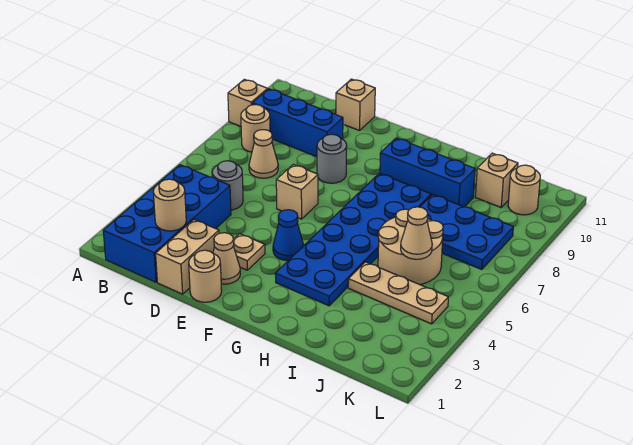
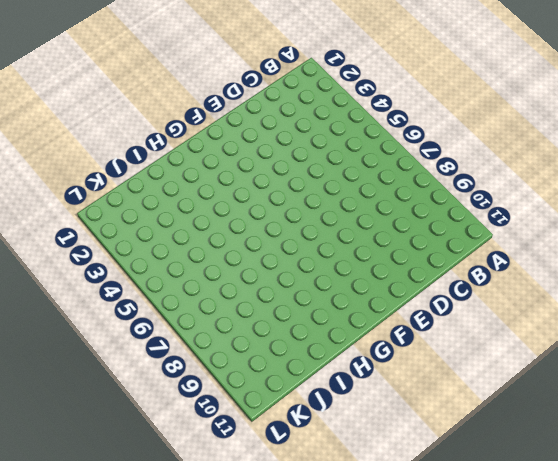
none -> tan brick A9 level 1
none -> blue brick B1:C4 level 1
none -> tan round brick B8 level 1

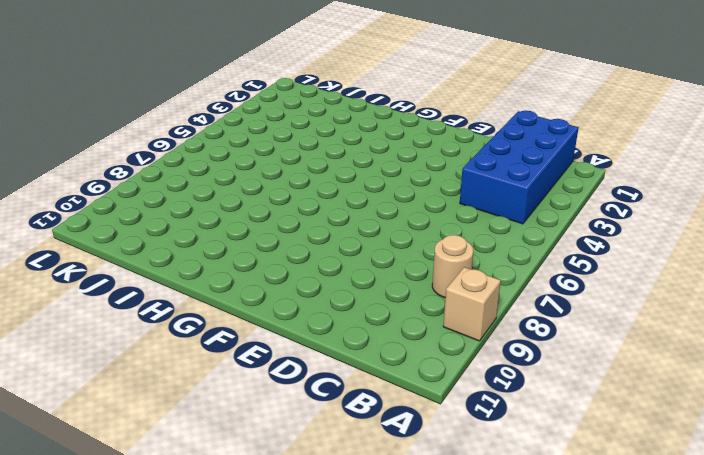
none -> blue brick B9:D9 level 1
none -> grey round brick C5 level 1
none -> tan cone C7 level 1

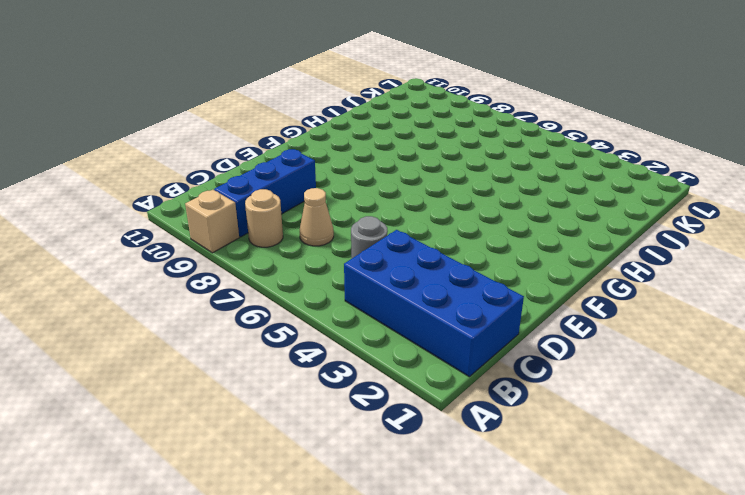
none -> tan brick D1:D2 level 1
none -> tan brick D11 level 1
none -> tan round brick E1 level 1

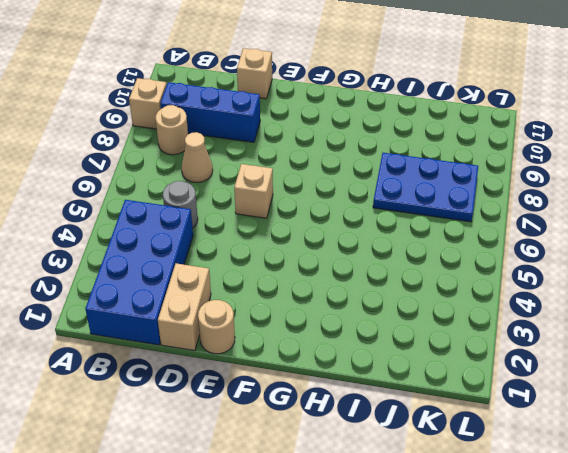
none -> tan cone E2 level 1
none -> tan plate E3 level 1
none -> grey round brick E8 level 1

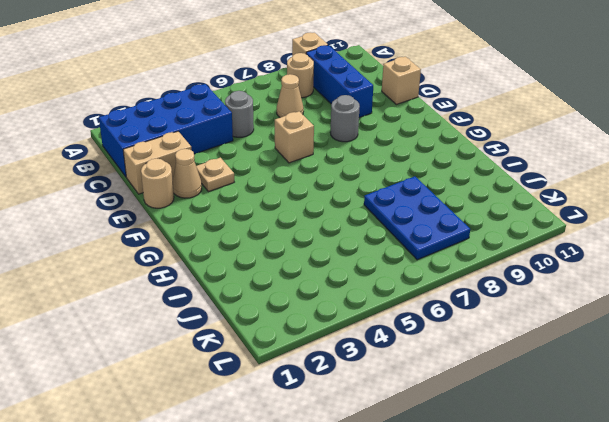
none -> blue cone F4 level 1
none -> blue plate G3:H8 level 1
none -> blue brick G9:I9 level 1

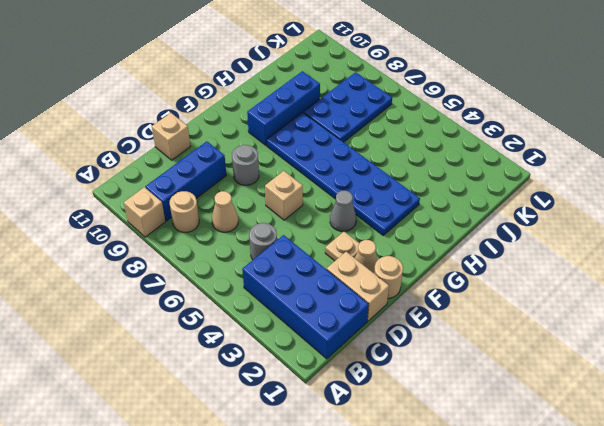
grey cone F4 level 1 -> blue cone F4 level 1
none -> tan plate I4:K4 level 1
none -> tan round brick I5:J6 level 1
none -> tan brick J10 level 1

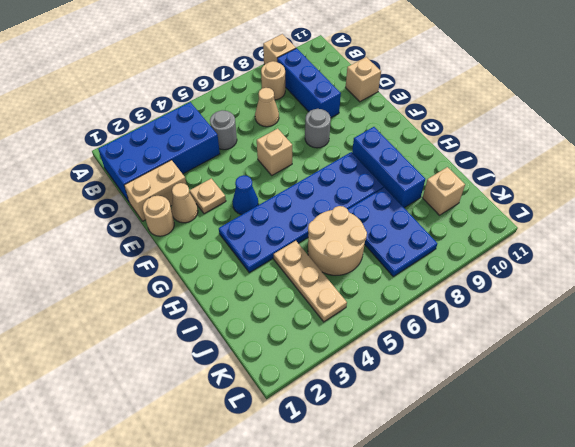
none -> tan round brick K10 level 1
none -> tan round brick C2 level 2
none -> tan cone J5 level 2

